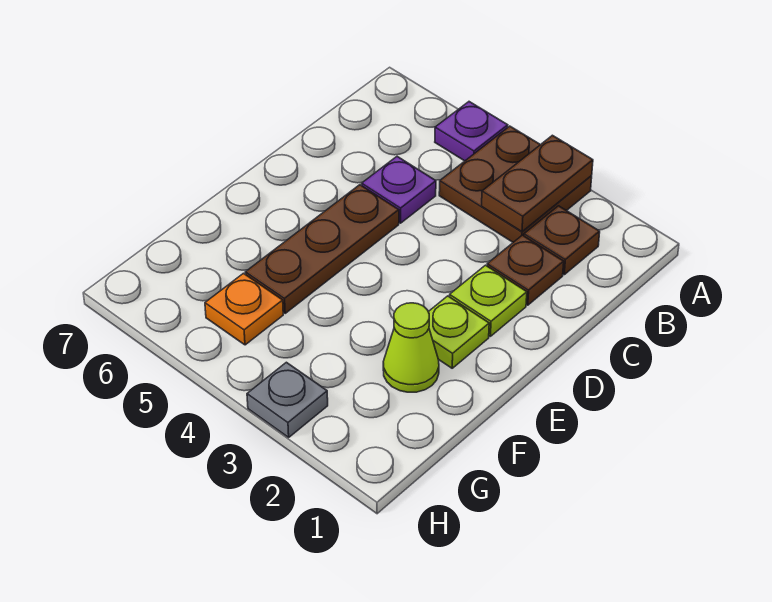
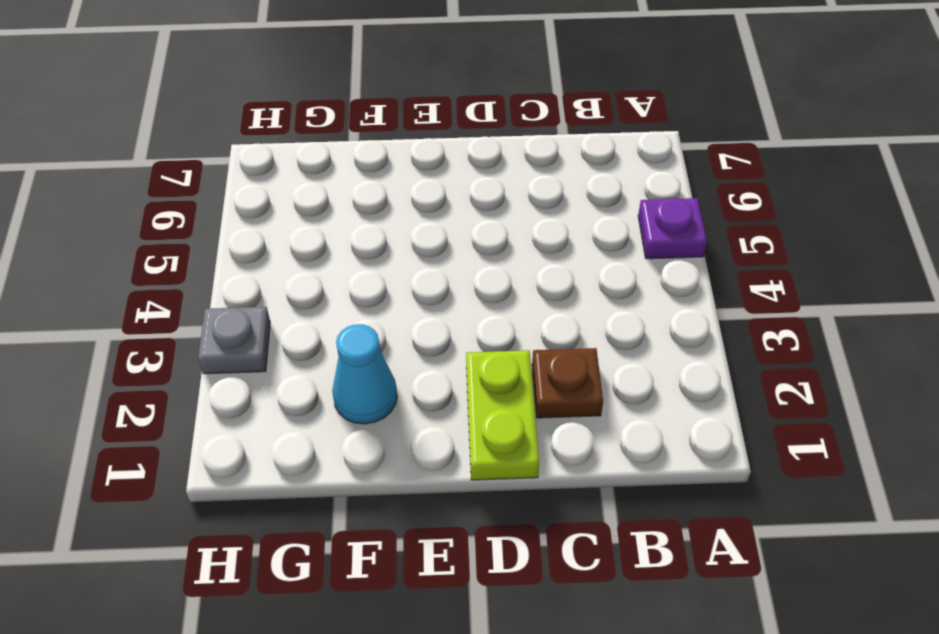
lime plate D1:D2 level 1 -> lime plate D2 level 1
cyan cone F2 level 1 -> lime cone F2 level 1
none -> brown plate A3:B4 level 1
none -> brown plate B2 level 1
none -> purple plate C5 level 1

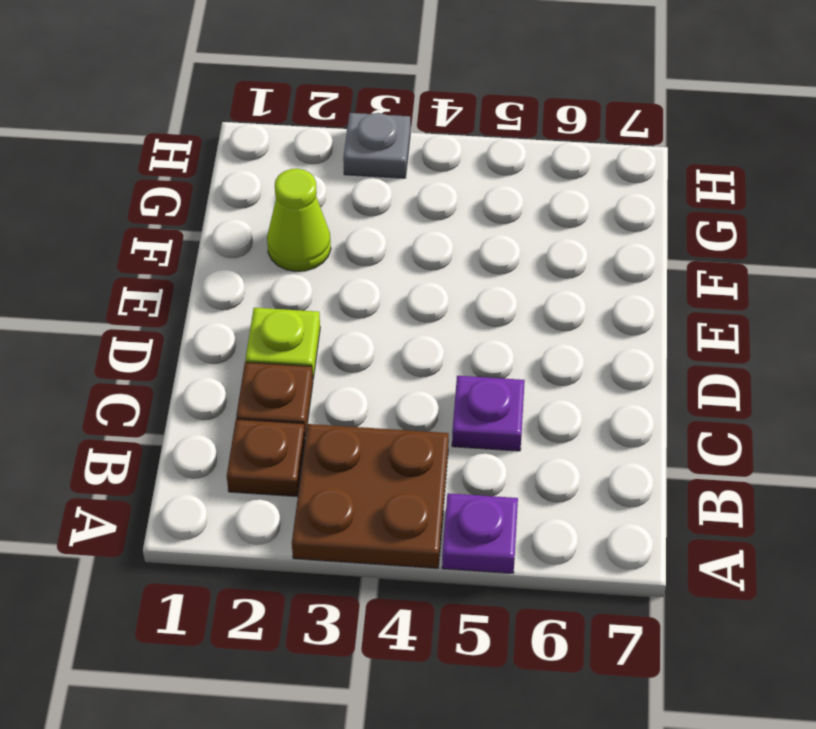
none -> brown plate D5:F5 level 1
none -> lime plate E2 level 1
none -> orange plate G5 level 1

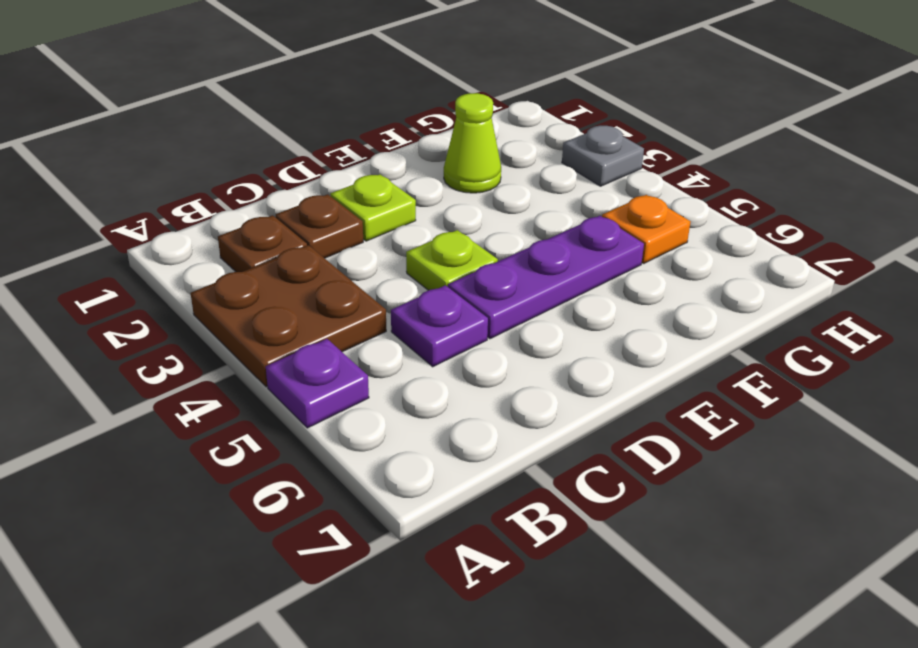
lime plate D4 level 1 -> lime plate E2 level 1
purple plate D5:F5 level 1 -> brown plate D5:F5 level 1
none -> brown plate A3:B3 level 2

